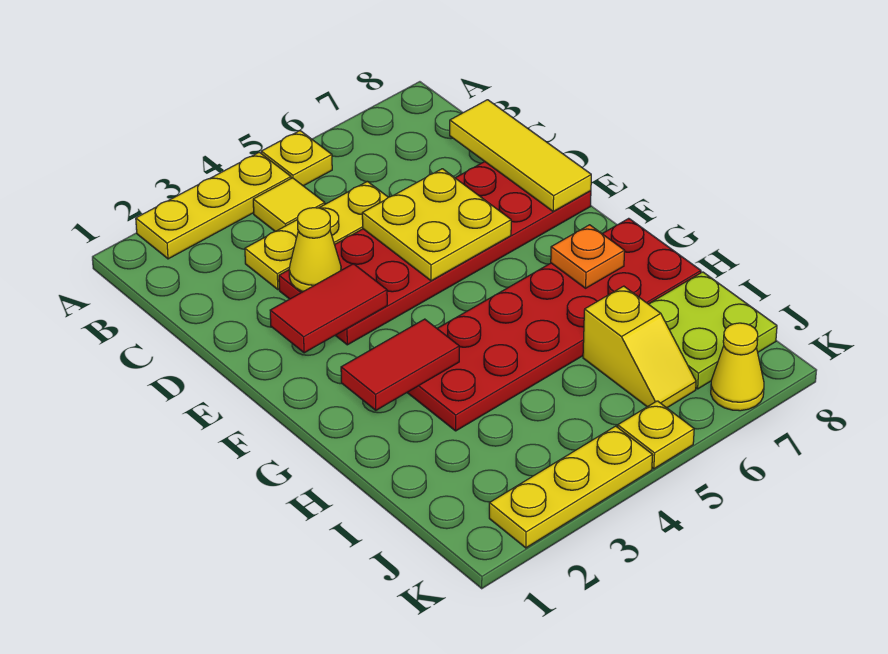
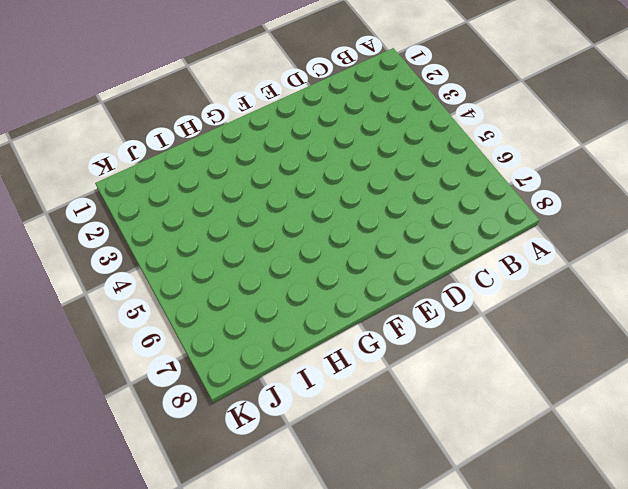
none -> yellow plate A2:A4 level 1
none -> yellow plate A5 level 1
none -> yellow tile B4 level 1

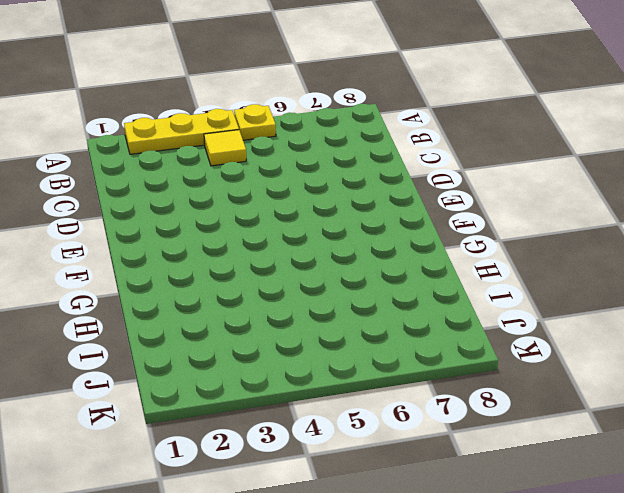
none -> yellow plate C3:C5 level 1
none -> red plate D3:E8 level 1
none -> red plate G3:H8 level 1

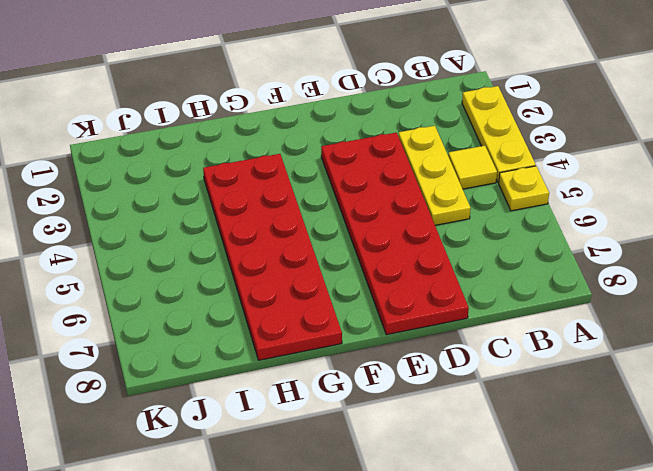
none -> yellow slope I6:J6 level 1 top I
none -> lime plate I7:J8 level 1
none -> yellow plate K2:K4 level 1

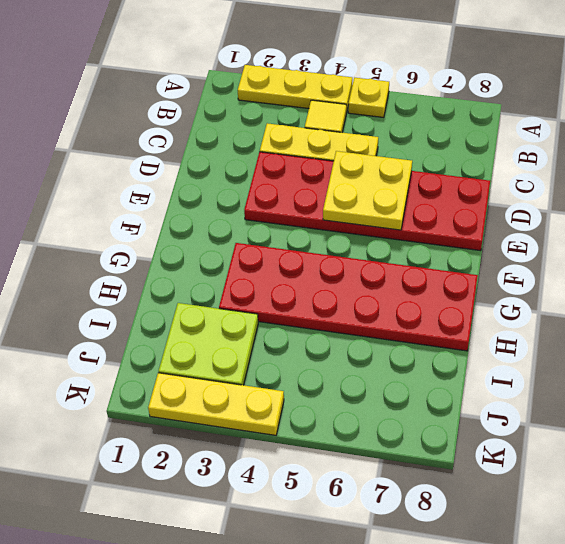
lime plate I2:J3 level 1 -> lime plate I7:J8 level 1
none -> yellow slope I6:J6 level 1 top I
none -> yellow plate K5 level 1
none -> yellow cone K7 level 1

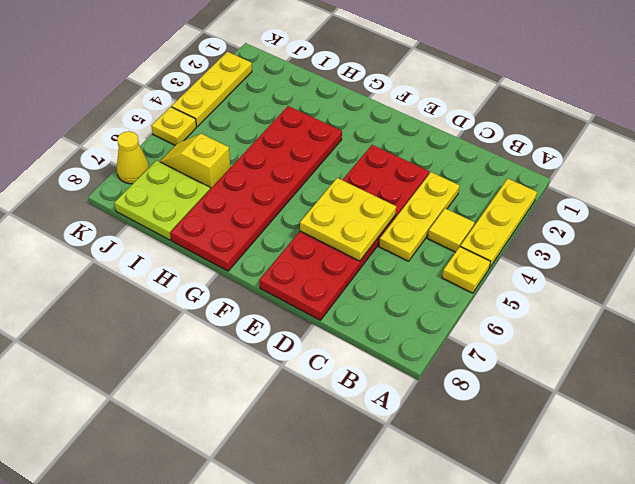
none -> yellow tile C8:E8 level 2
none -> yellow cone D3 level 2
none -> red tile E2:E3 level 2

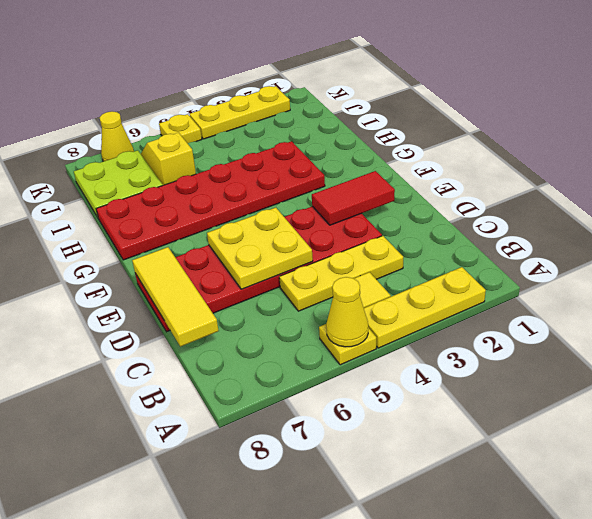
yellow cone A5 level 2 -> yellow cone D3 level 2
none -> red tile G2:G3 level 2
none -> orange plate G7 level 2

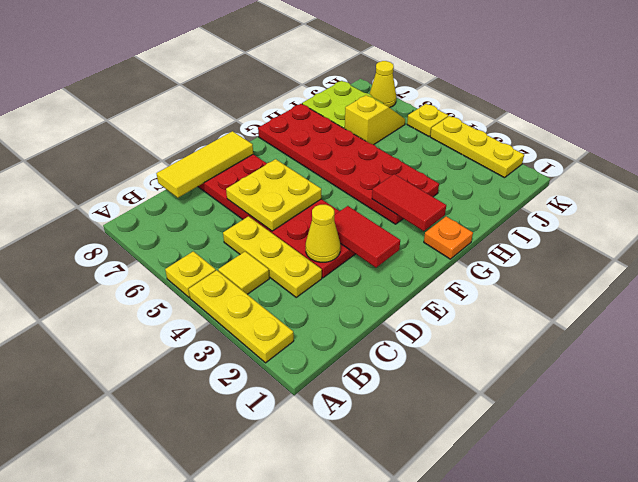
orange plate G1 level 1 -> orange plate G7 level 2

